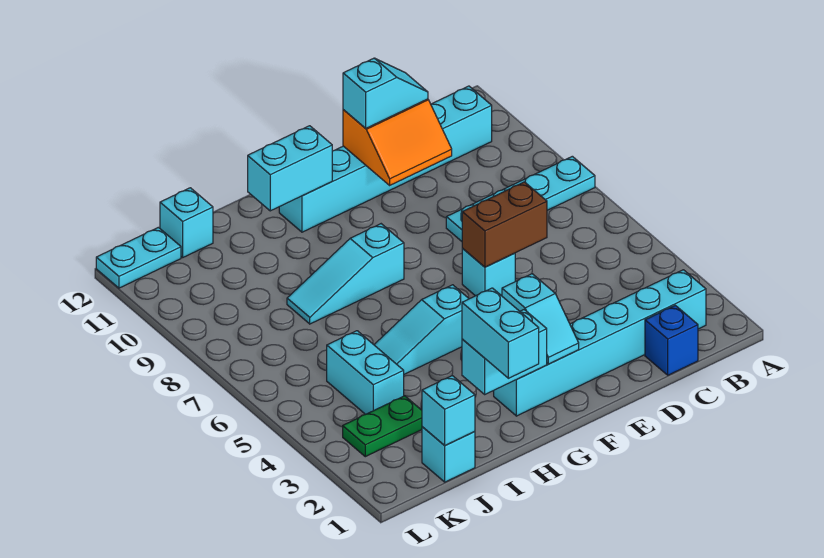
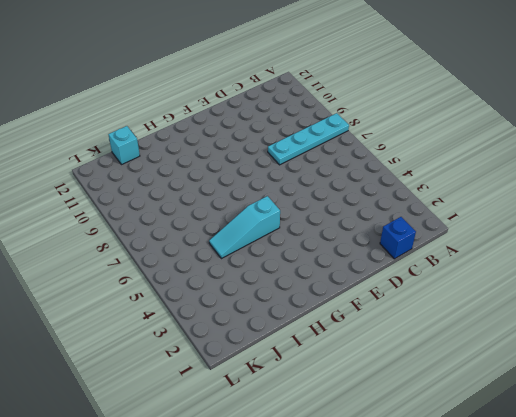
none -> cyan brick B2:G2 level 1
none -> cyan brick B11:G11 level 1
none -> cyan brick E6 level 1

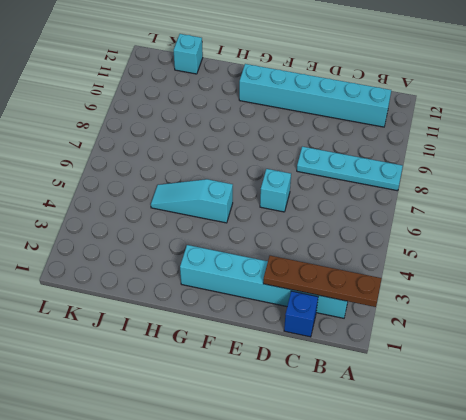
brown plate A2:D2 level 2 -> none
none -> cyan slope G8:I8 level 1 top G
none -> cyan brick J1 level 1
none -> green plate J3:K3 level 1

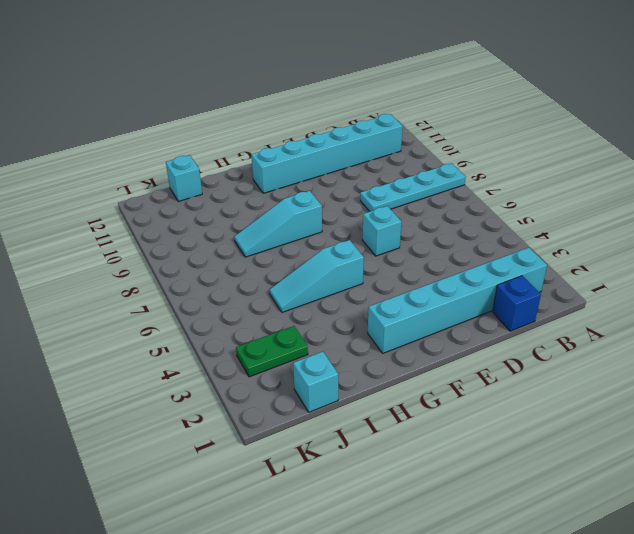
none -> cyan brick J4:J5 level 1
none -> cyan plate K12:L12 level 1
none -> brown brick D6:E6 level 2

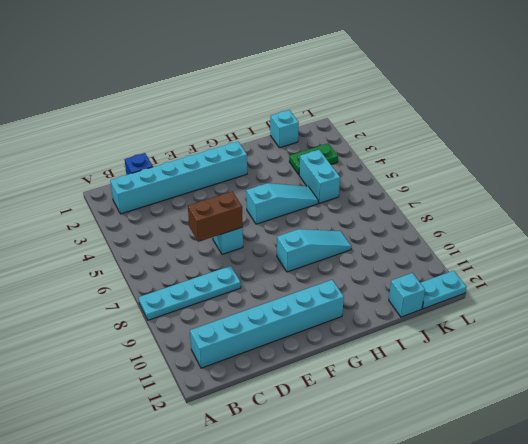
none -> orange slope D10:E11 level 2 top 11
none -> cyan slope F2:F3 level 2 top 3
none -> cyan brick G2:H2 level 2

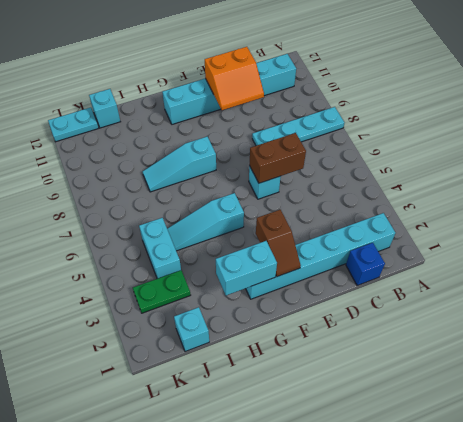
brown slope F2:F3 level 2 top 3 -> cyan slope F2:F3 level 2 top 3
none -> cyan brick G11:H11 level 2
none -> cyan brick J1 level 2
none -> cyan slope D11:E11 level 3 top E

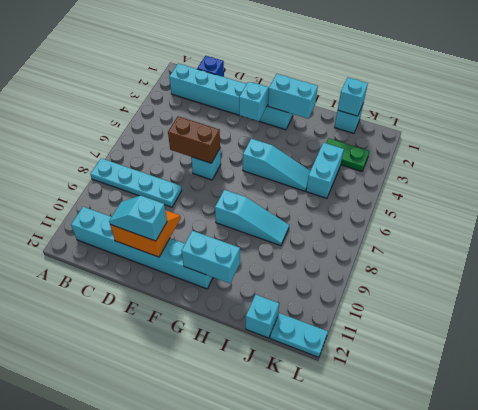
none -> cyan brick H1:H2 level 3

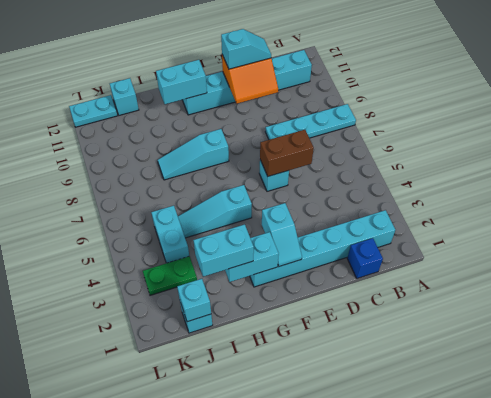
cyan brick H2:I2 level 3 -> cyan brick H1:H2 level 3

